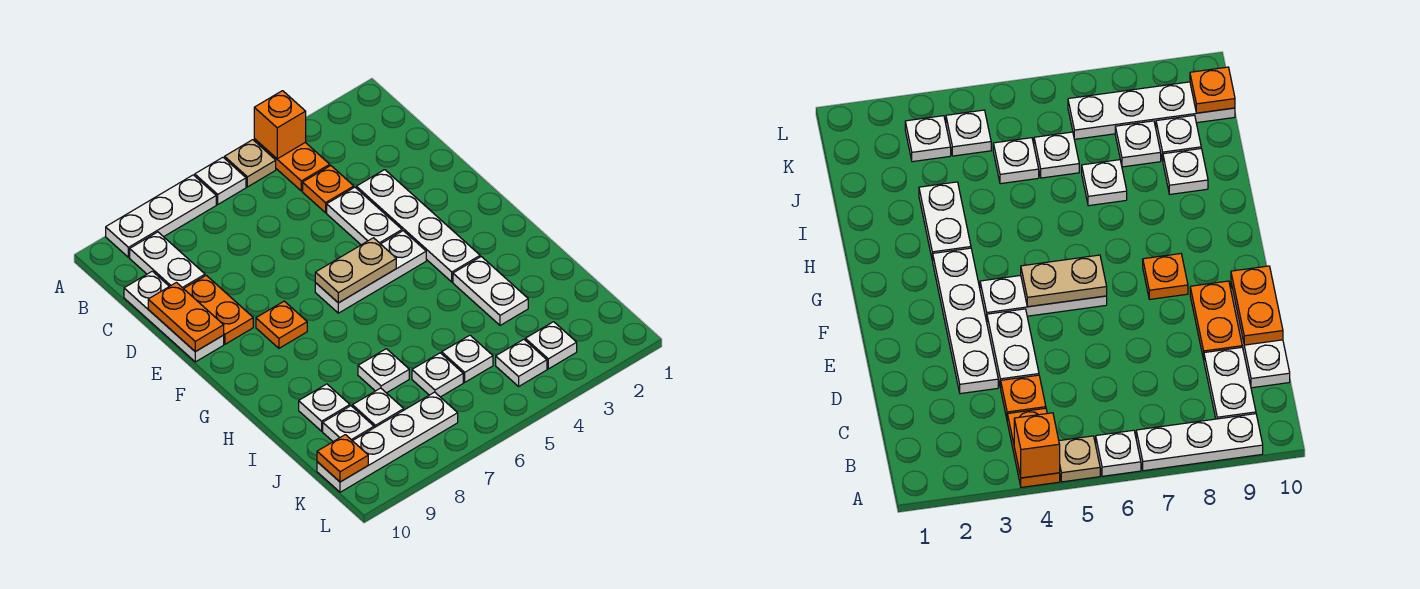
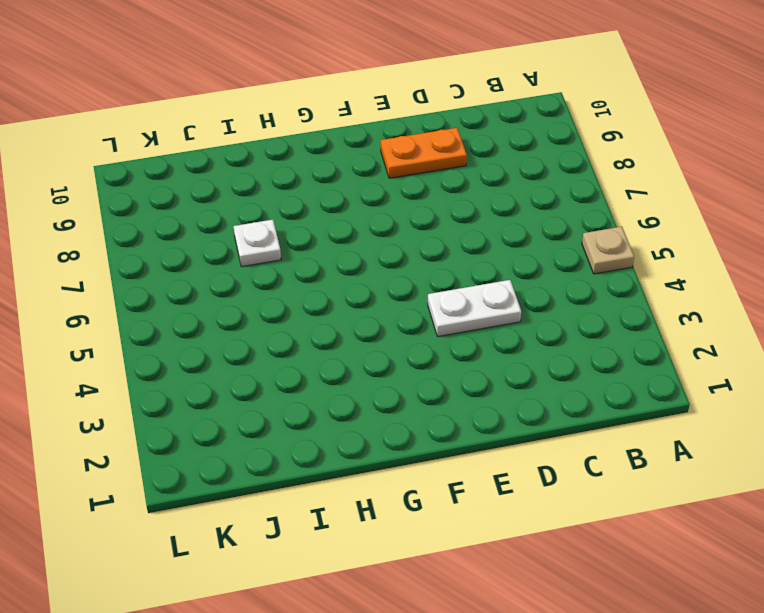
none -> orange plate A4:B4 level 1
none -> white plate A6 level 1
none -> white plate A7:A9 level 1

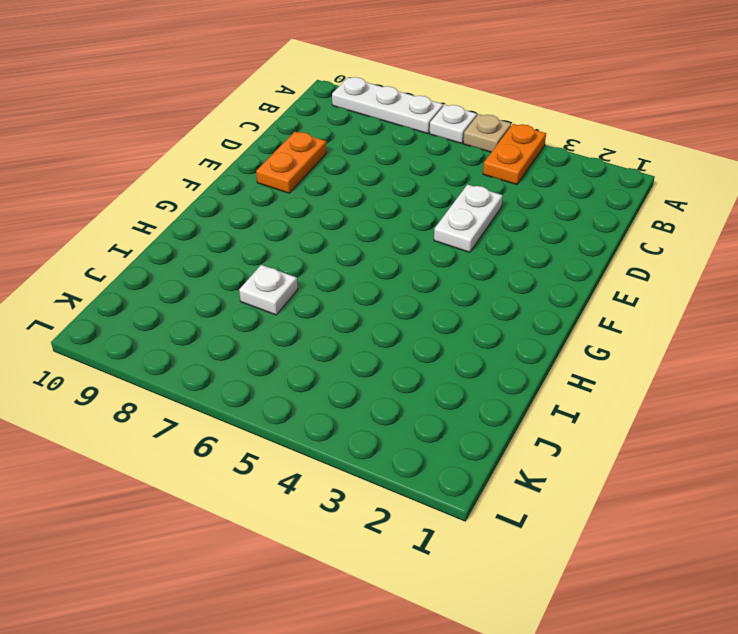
none -> white plate B9:C9 level 1
none -> orange plate C4 level 1
none -> white plate C10:E10 level 1

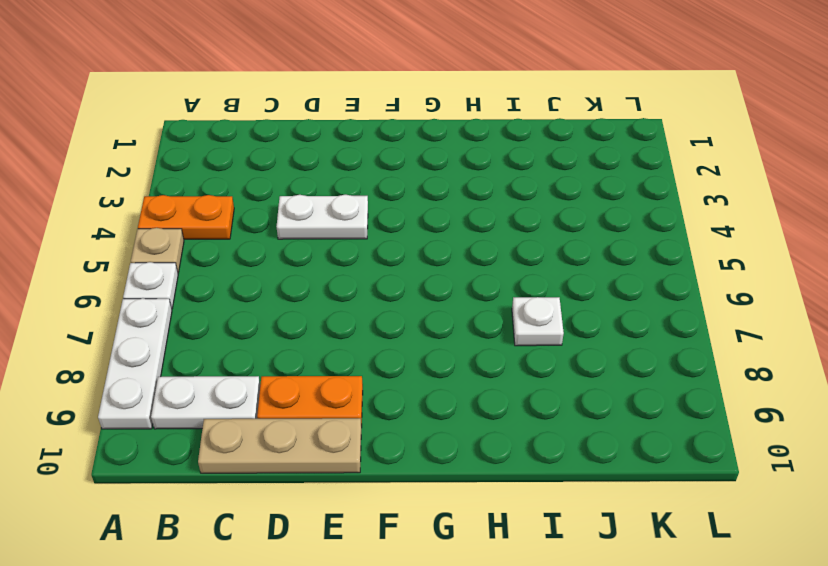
tan plate C10:E10 level 1 -> white plate C10:E10 level 1
none -> orange plate C4 level 1
none -> white plate D3:G3 level 1
none -> white plate F4:F6 level 1

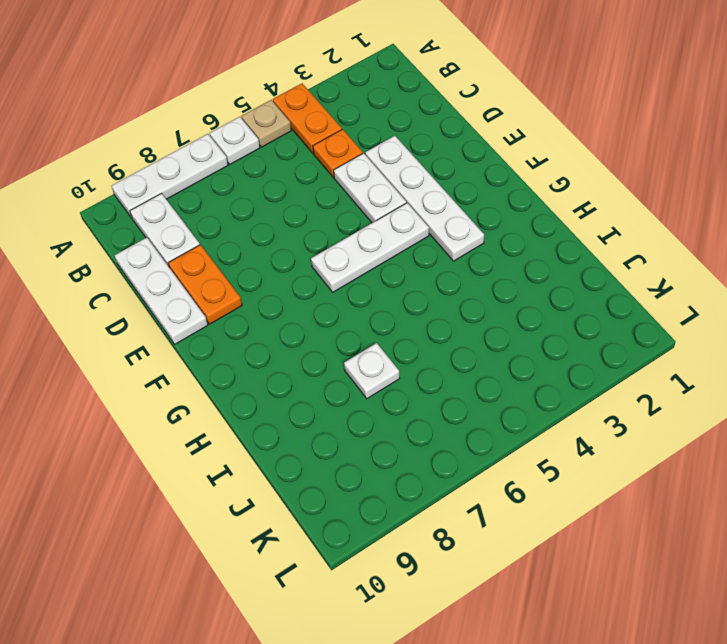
none -> orange plate F8 level 1
none -> white plate H3:I3 level 1
none -> white plate I9 level 1

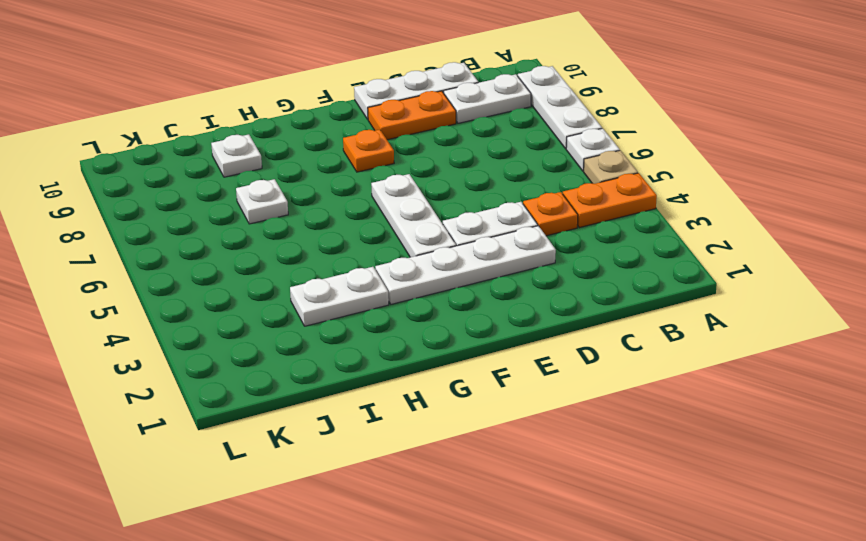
none -> white plate J5 level 1
none -> white plate J6 level 1
none -> white plate J8 level 1

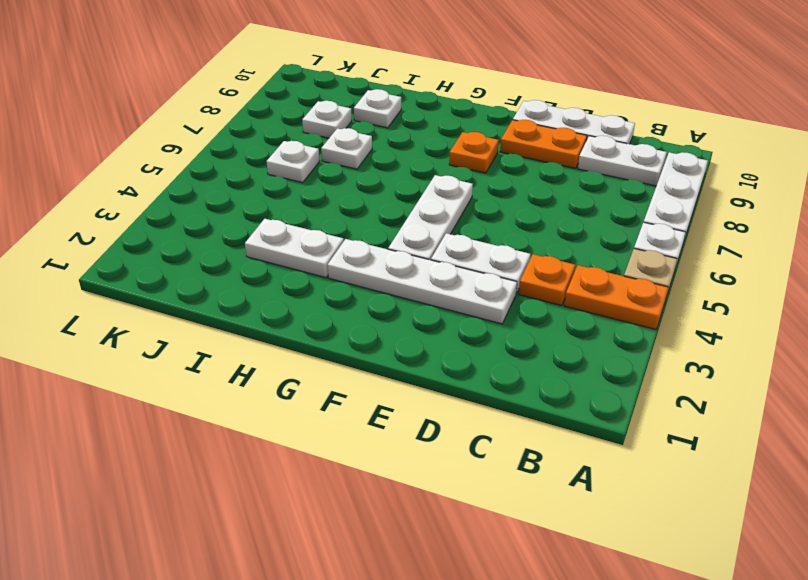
none -> white plate J5 level 1
none -> white plate J9 level 1
none -> white plate K3 level 1

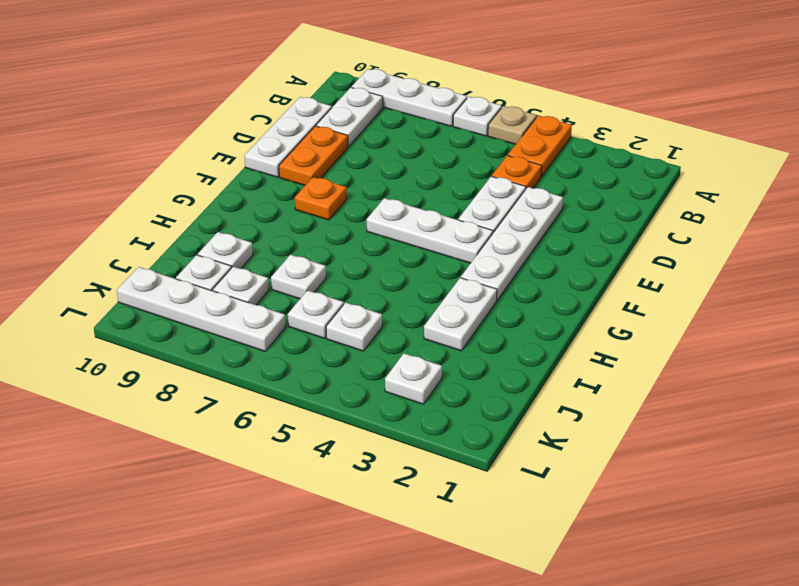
none -> white plate K4 level 1
none -> orange brick A4 level 2
none -> orange plate D10:E10 level 2

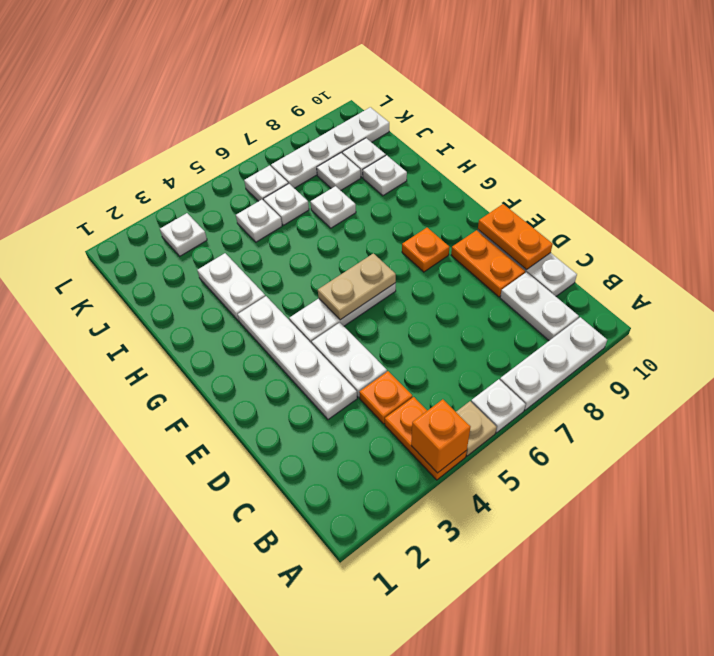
white plate K6 level 1 -> white plate K4 level 1
none -> orange plate K10 level 2

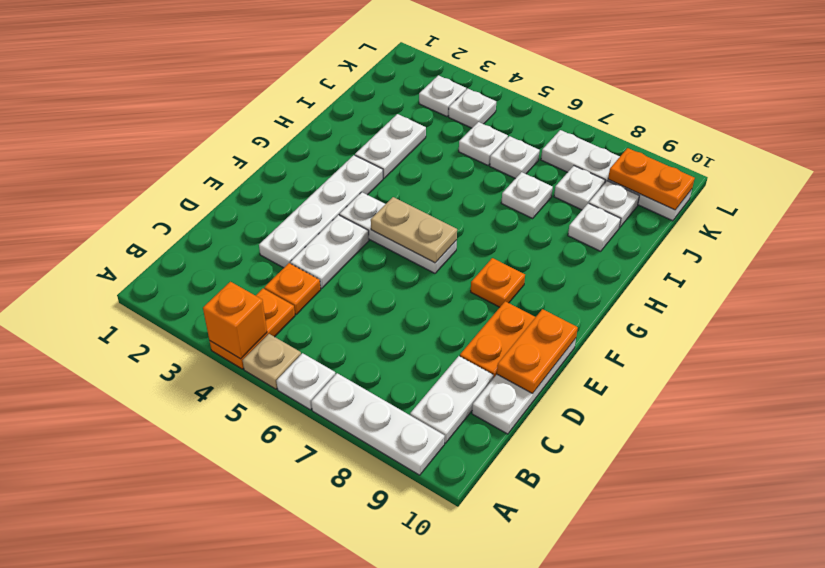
orange plate K9:K10 level 2 -> orange plate K10 level 2

